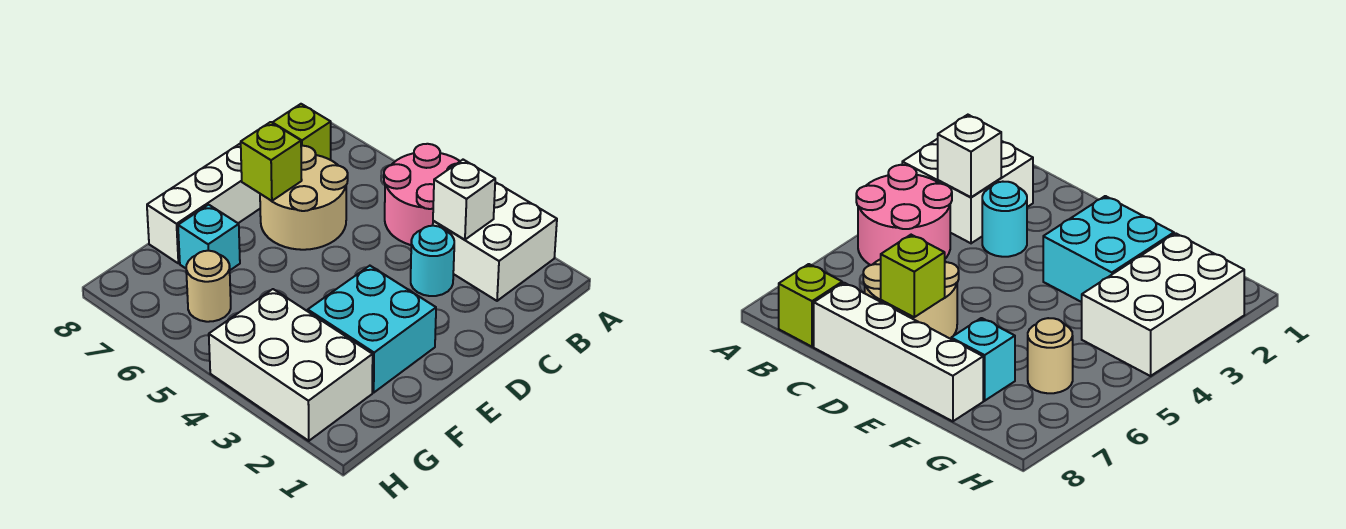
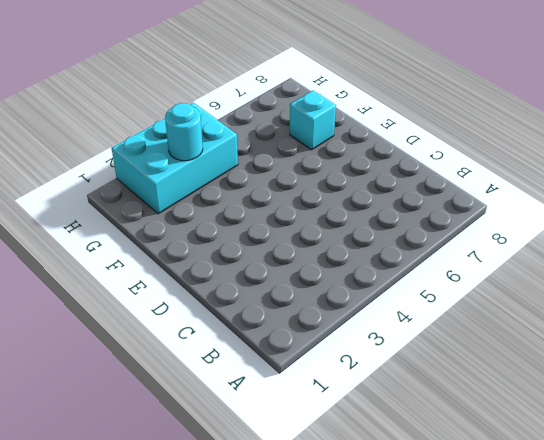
cyan brick G2:H4 level 1 -> white brick G2:H4 level 1
cyan round brick G3 level 2 -> cyan round brick C3 level 1
none -> white brick A2:B3 level 1
none -> pink round brick A4:B5 level 1
none -> lime brick B8 level 1

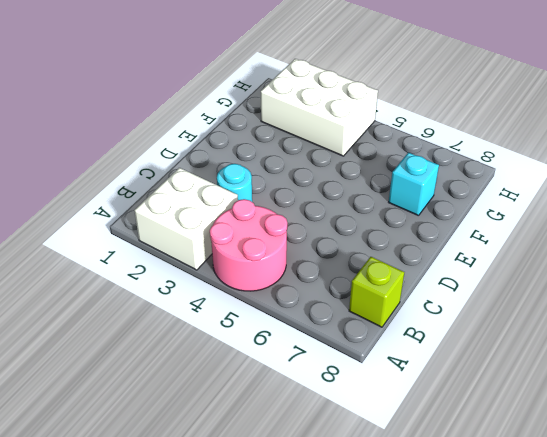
none -> tan round brick C6:D7 level 1
none -> white brick C8:F8 level 1
none -> cyan brick E2:F3 level 1

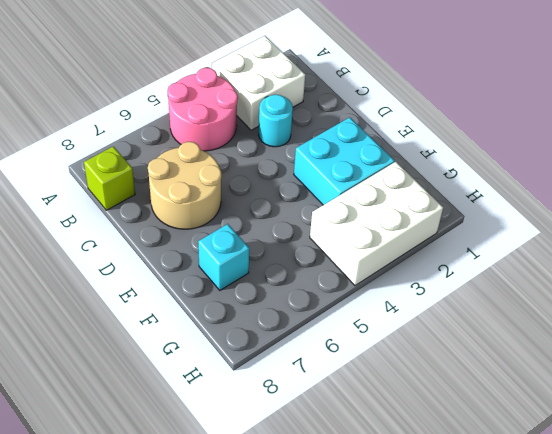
none -> white brick C8:F8 level 1
none -> tan round brick G6 level 1
none -> white brick B3 level 2

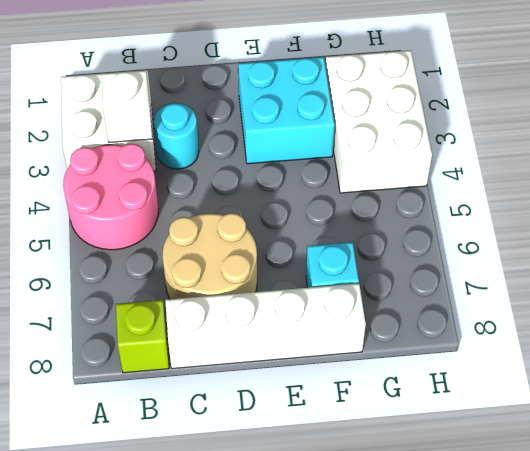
none -> tan round brick G6 level 1
none -> lime brick D7 level 2

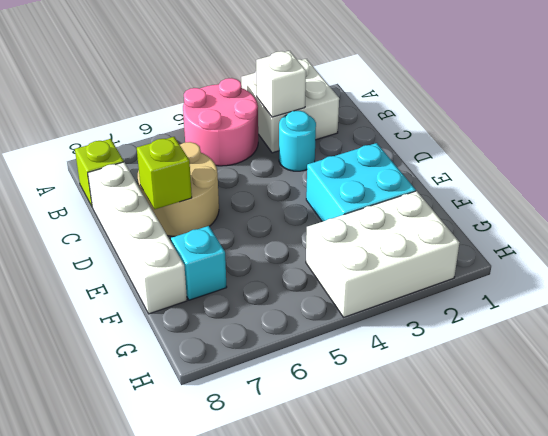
none -> tan round brick G6 level 1

